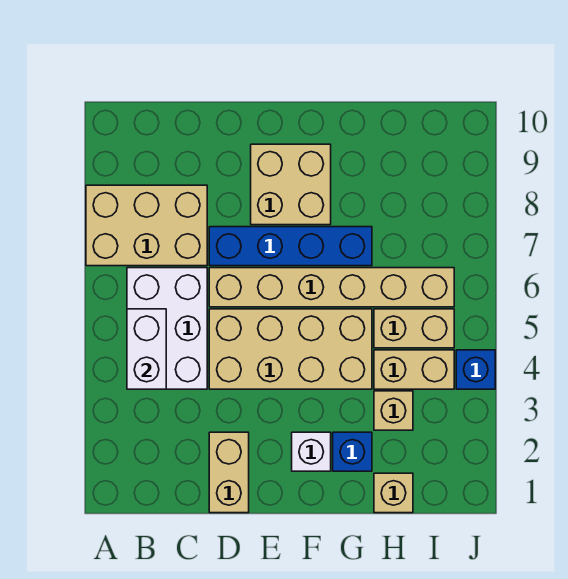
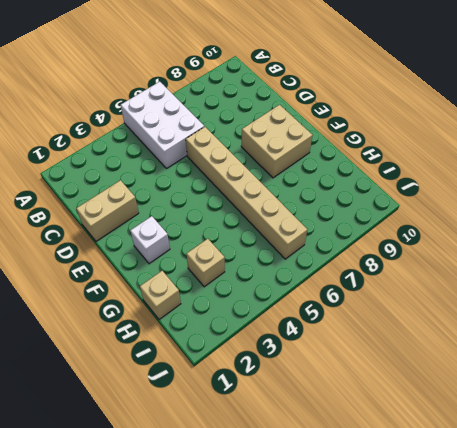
white brick A5:C6 level 1 -> white brick B4:C6 level 1
none -> tan brick A7:C8 level 1
none -> tan brick D4:G5 level 1
none -> blue brick D7:G7 level 1

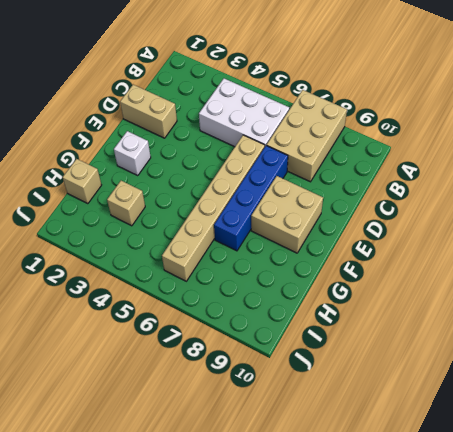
none -> tan brick D4:G5 level 1
none -> blue brick G2 level 1
none -> tan brick H4:I4 level 1

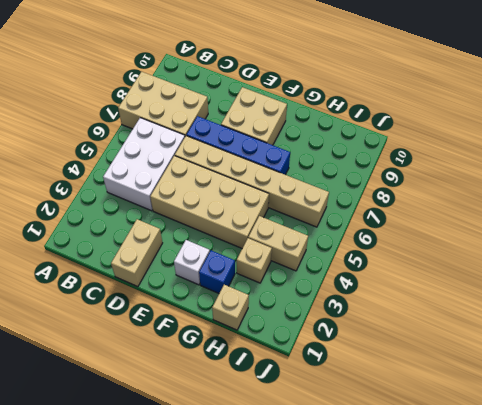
none -> tan brick H5:I5 level 1
none -> blue brick J4 level 1
none -> white brick B4:B5 level 2

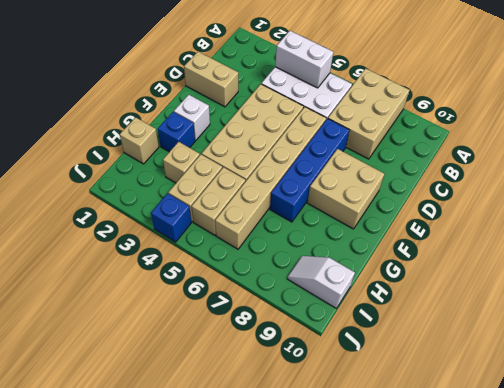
white slope I9:I10 level 1 top 10 -> none

